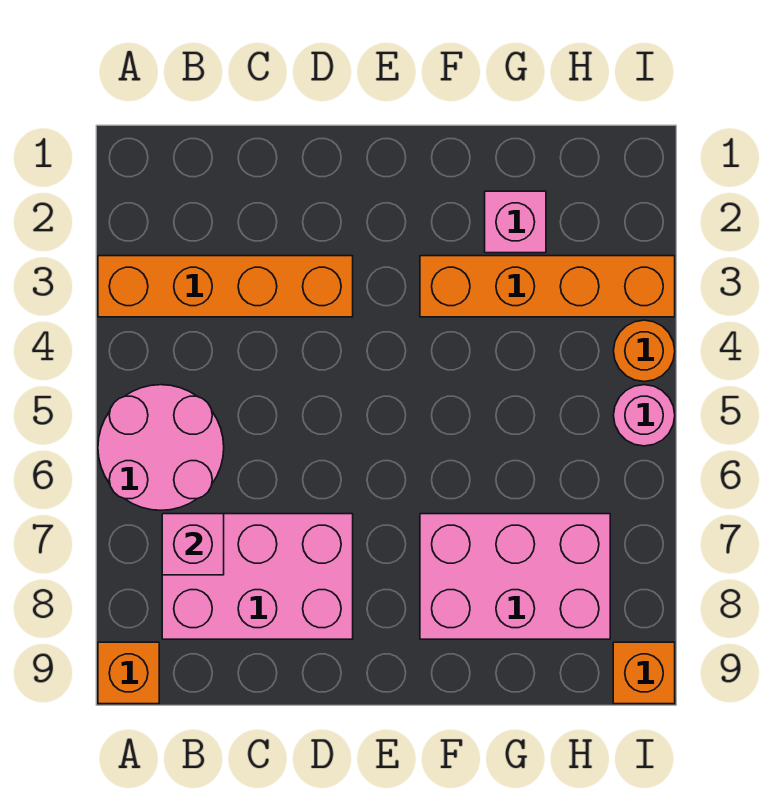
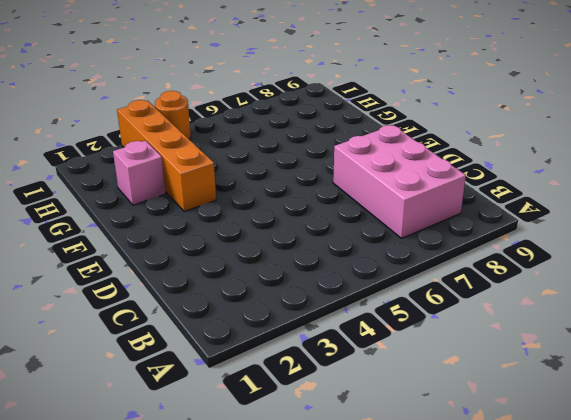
none -> orange brick A3:D3 level 1
none -> pink round brick A5:B6 level 1

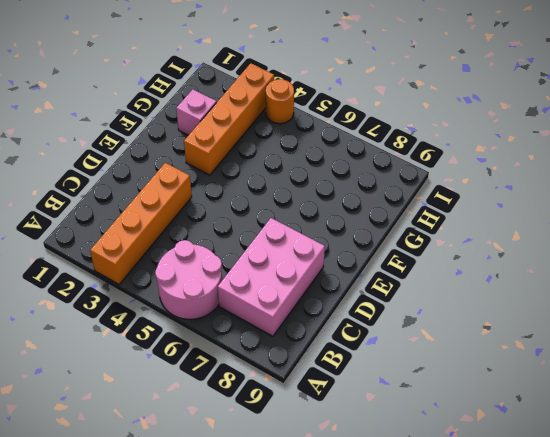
none -> orange brick A9 level 1
none -> pink brick F7:H8 level 1

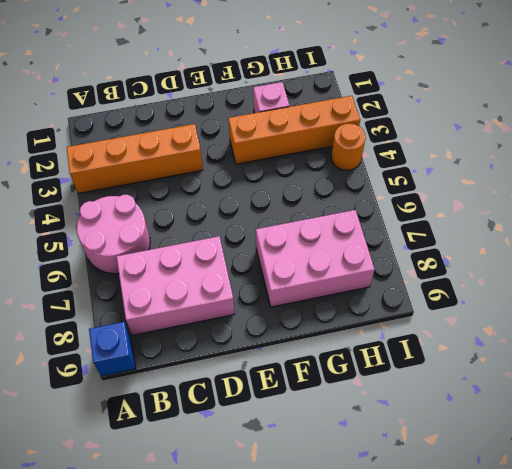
blue brick A9 level 1 -> orange brick A9 level 1
none -> pink round brick I5 level 1
none -> orange brick I9 level 1

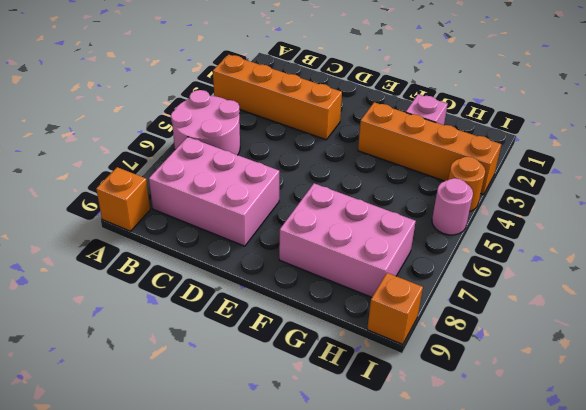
none -> pink brick B7 level 2

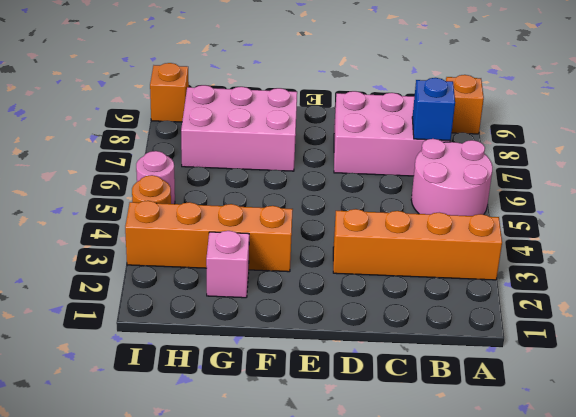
blue brick B7 level 2 -> pink brick B7 level 2

